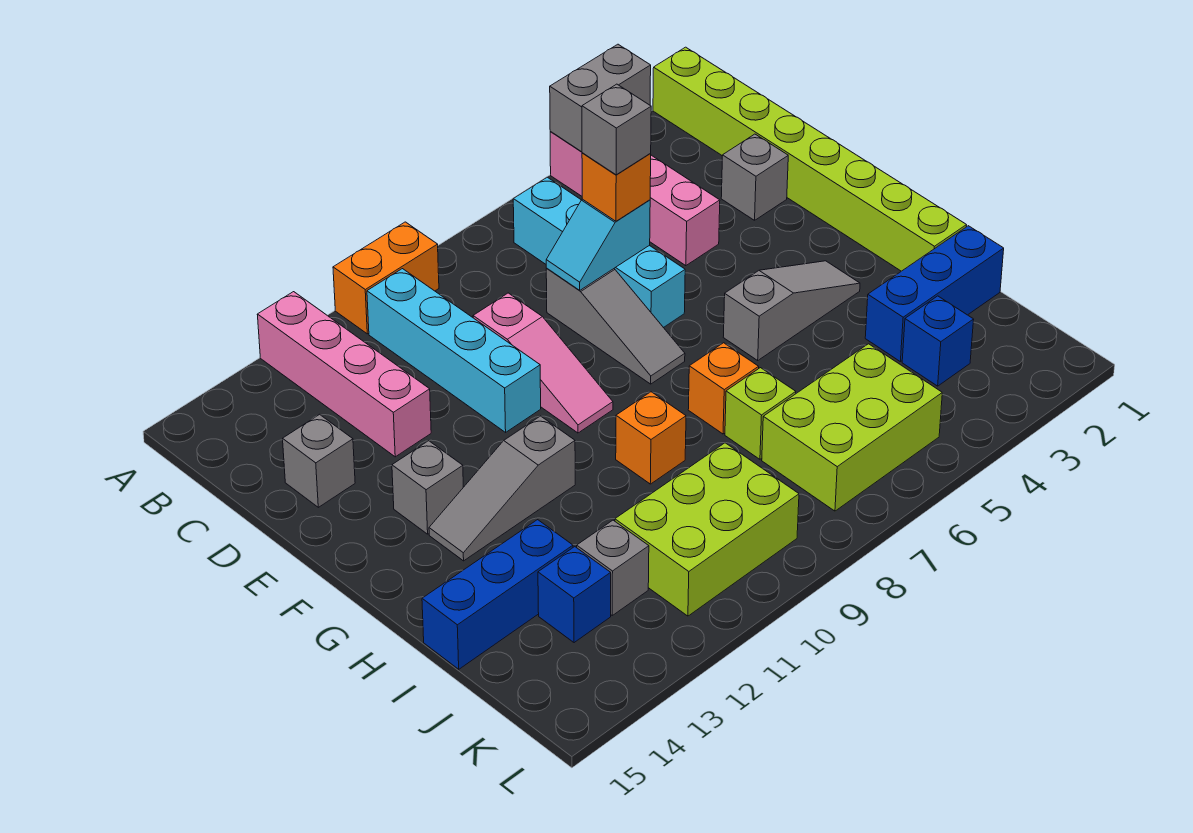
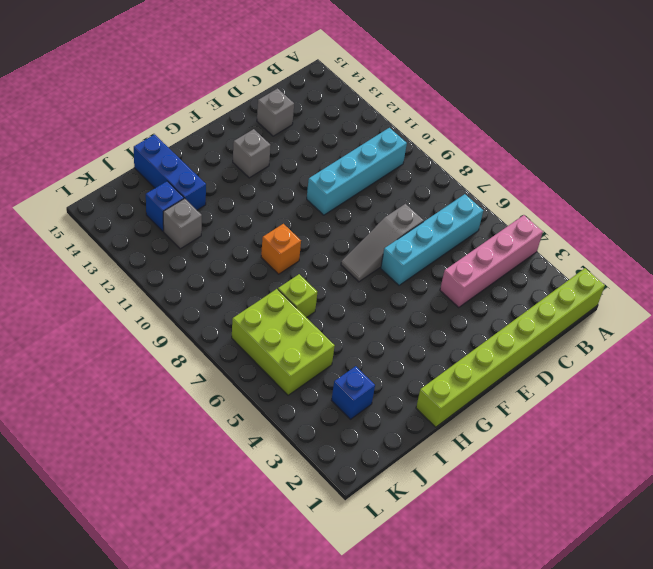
none -> orange brick A9:A10 level 1
none -> pink brick A12:D12 level 1
none -> grey brick D2 level 1

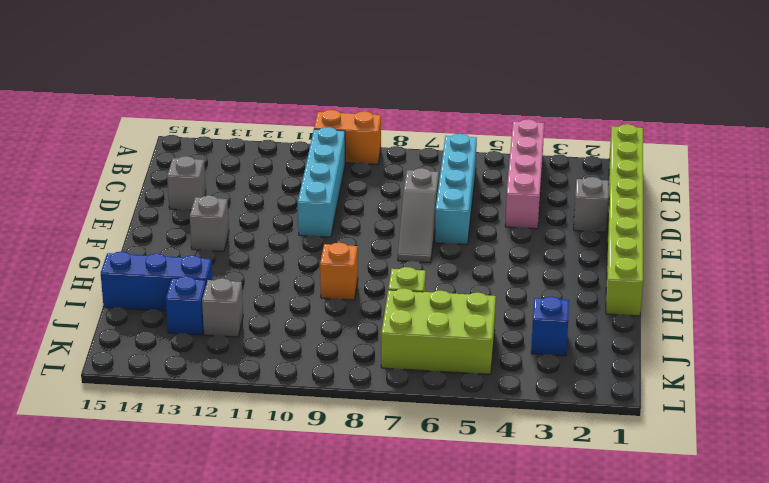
none -> pink brick A12:D12 level 1
none -> pink slope D9:F9 level 1 top D
none -> grey slope G3:G5 level 1 top 5

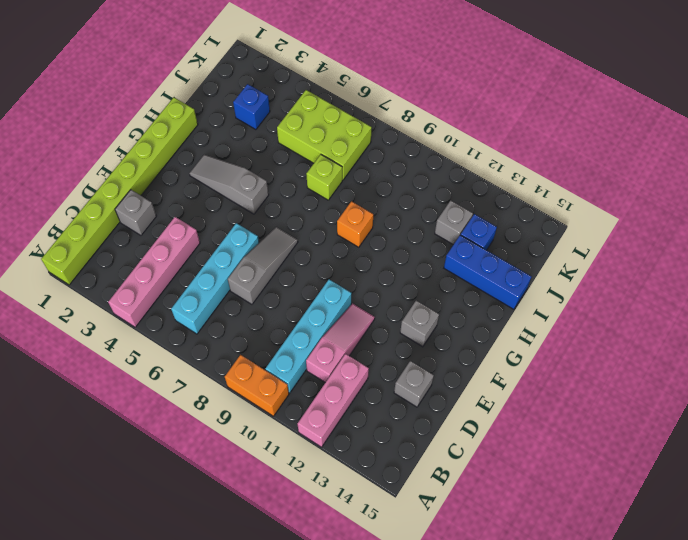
pink brick A12:C12 level 1 -> pink brick A12:D12 level 1
pink slope C11:E11 level 1 top C -> pink slope D9:F9 level 1 top D
none -> grey slope G11:G13 level 1 top 11
none -> orange brick H7 level 1
none -> blue brick I1:I3 level 1

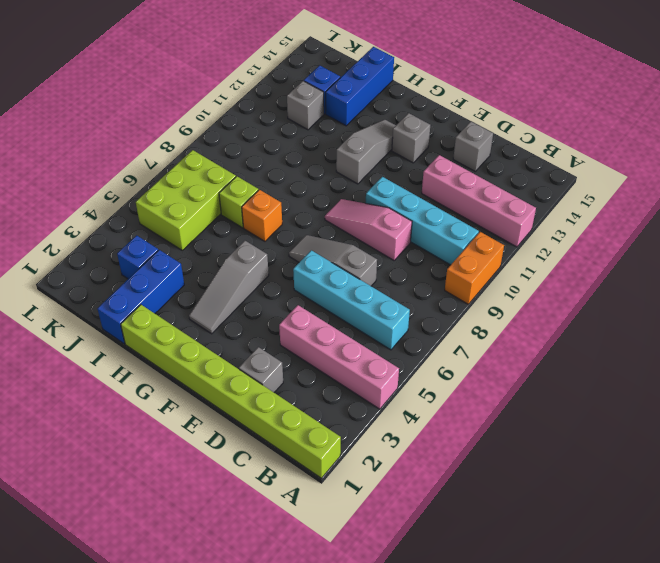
none -> orange brick H9 level 1
none -> lime brick J9:K11 level 1
none -> grey brick A3:A4 level 2

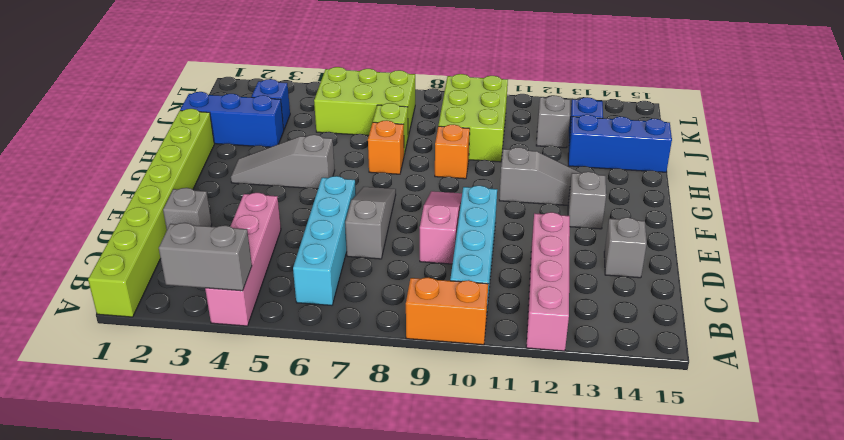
lime brick I9:K10 level 1 -> lime brick J9:K11 level 1
none -> cyan slope D6:D7 level 2 top 6
none -> orange brick D6 level 3
none -> grey brick D6 level 4

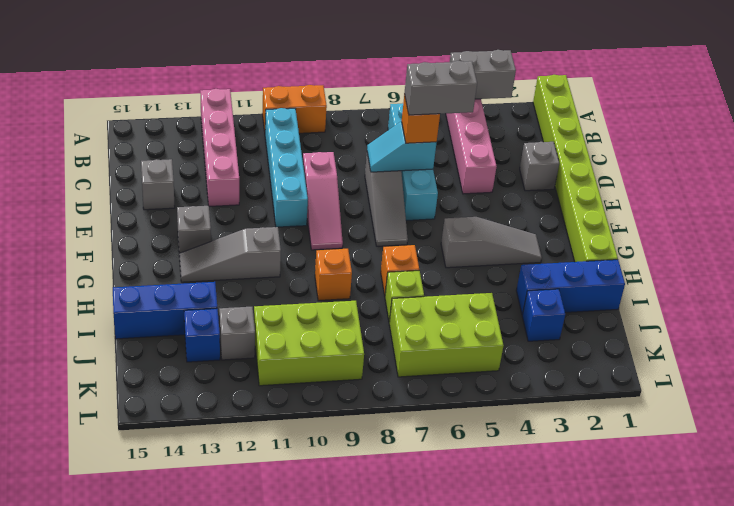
grey brick D5:D6 level 4 -> grey brick D6 level 4

